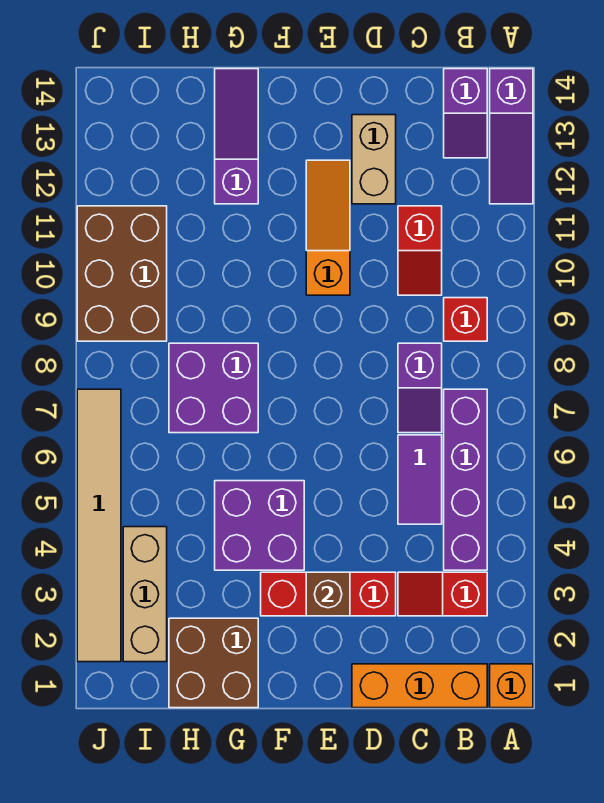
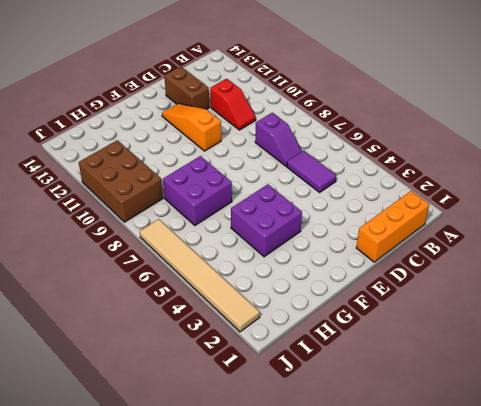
brown brick D12:D13 level 1 -> tan brick D12:D13 level 1
none -> orange brick A1 level 1
none -> purple slope A12:A14 level 1 top 14
none -> red slope B3:C3 level 1 top B

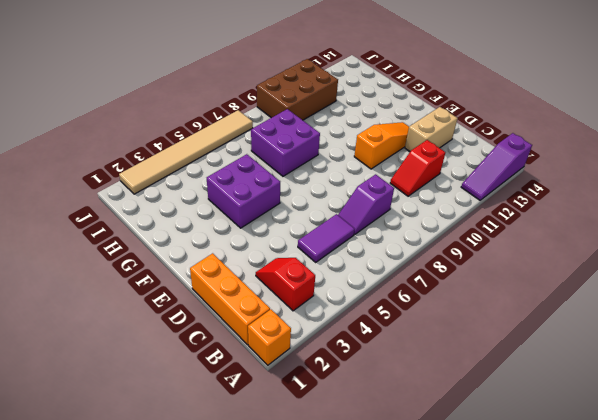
none -> purple brick B4:B7 level 1
none -> red brick B9 level 1
none -> purple slope B13:B14 level 1 top 14

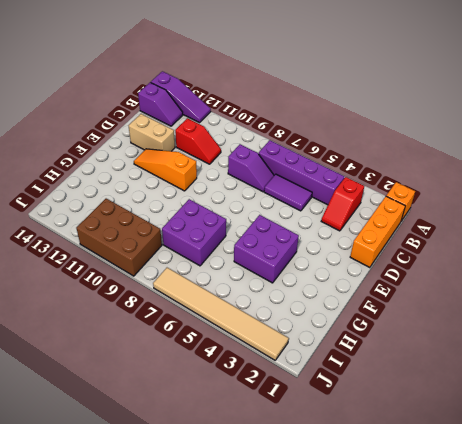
none -> red brick B9 level 1
none -> red brick D3:F3 level 1
none -> brown brick G1:H2 level 1

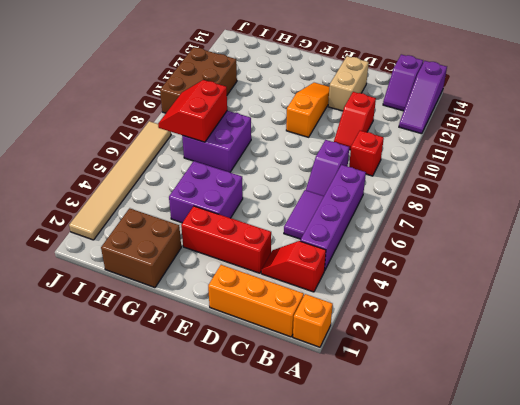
red slope H7:I8 level 2 top H -> none
none -> purple slope G12:G14 level 1 top 12
none -> tan brick I2:I4 level 1
none -> brown brick E3 level 2

